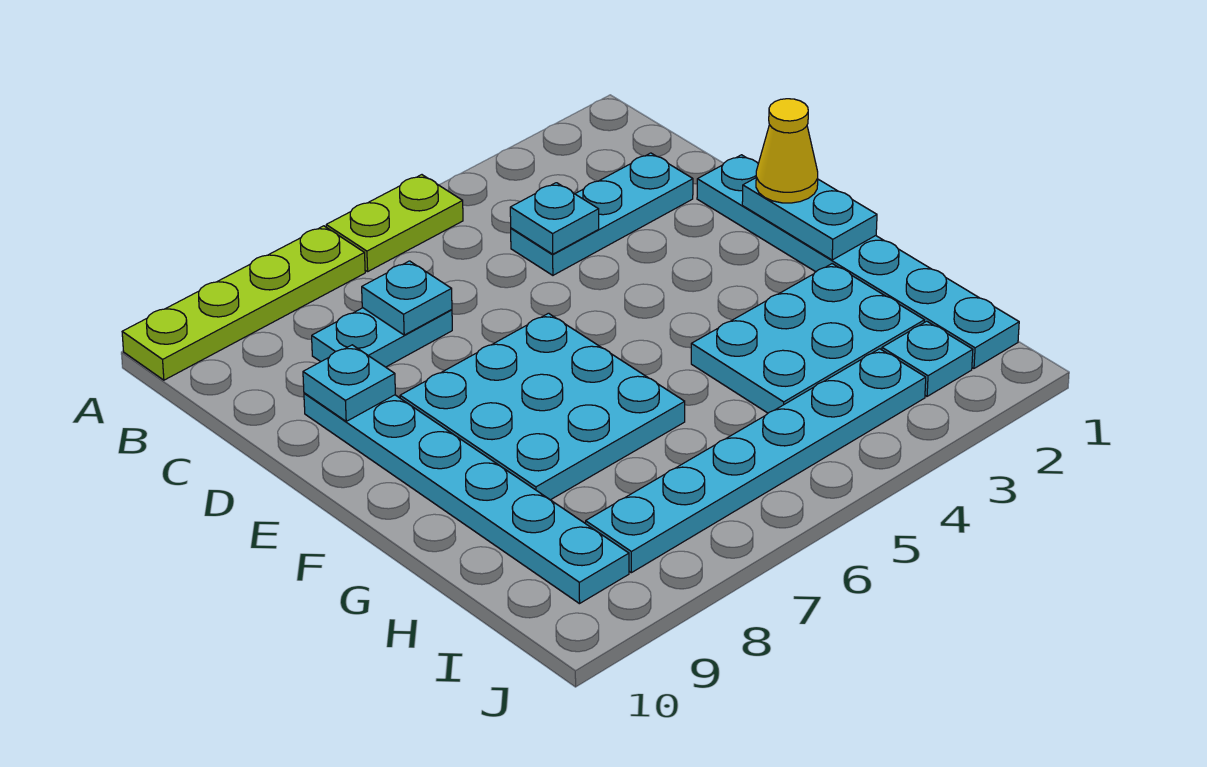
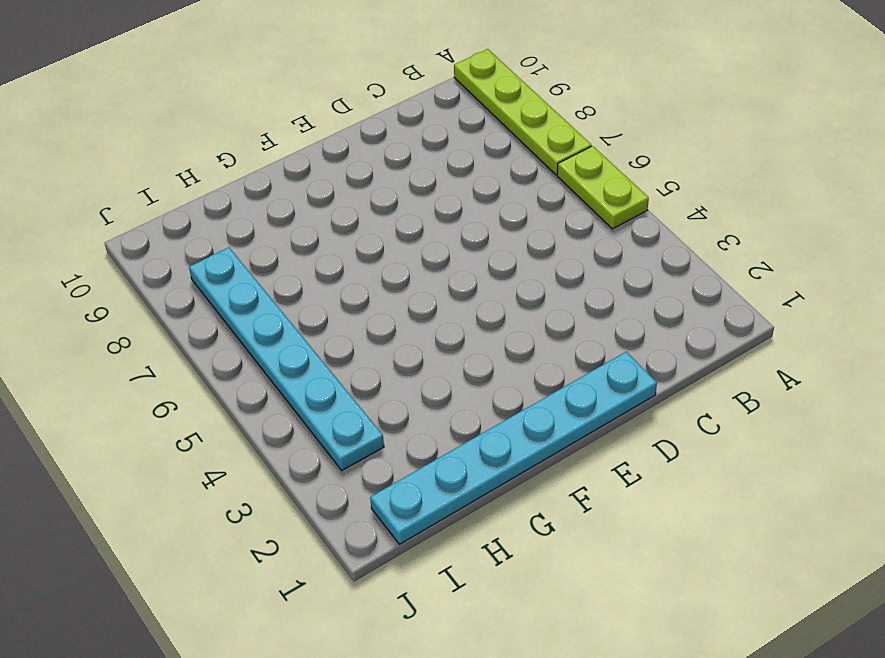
none -> cyan plate C2:C4 level 1
none -> cyan plate C7:C8 level 1
none -> cyan plate D9:I9 level 1

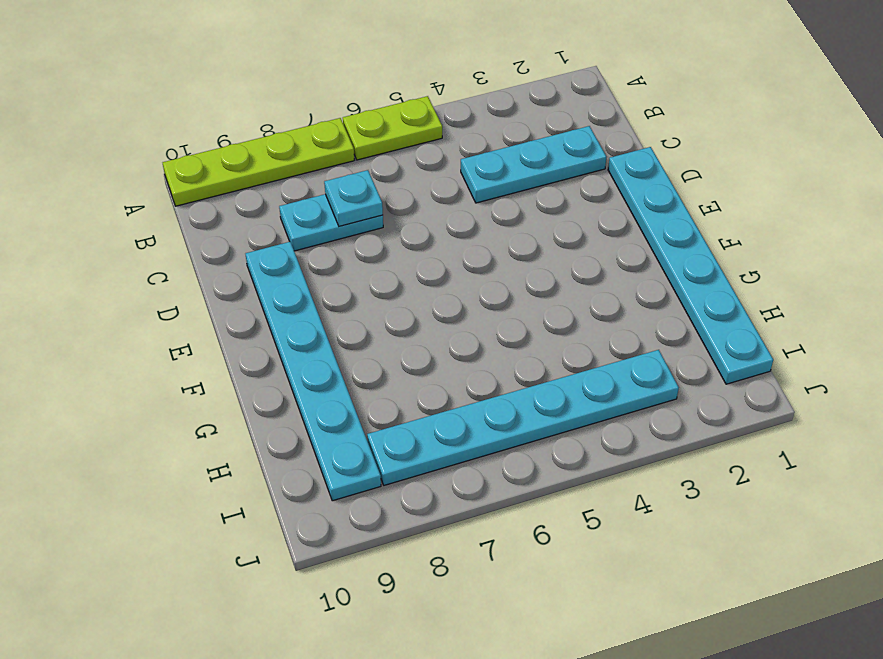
none -> cyan plate E6:G8 level 1
none -> cyan plate G2:H4 level 1
none -> cyan plate I2 level 1

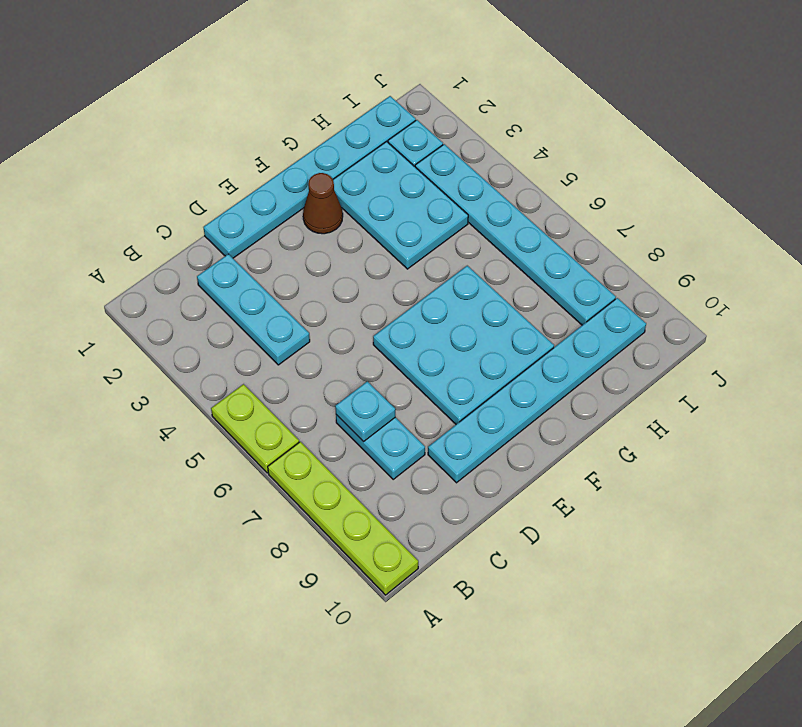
brown cone F2 level 1 -> none
none -> cyan plate C4 level 2
none -> cyan plate D9 level 2
none -> cyan plate E1:F1 level 2

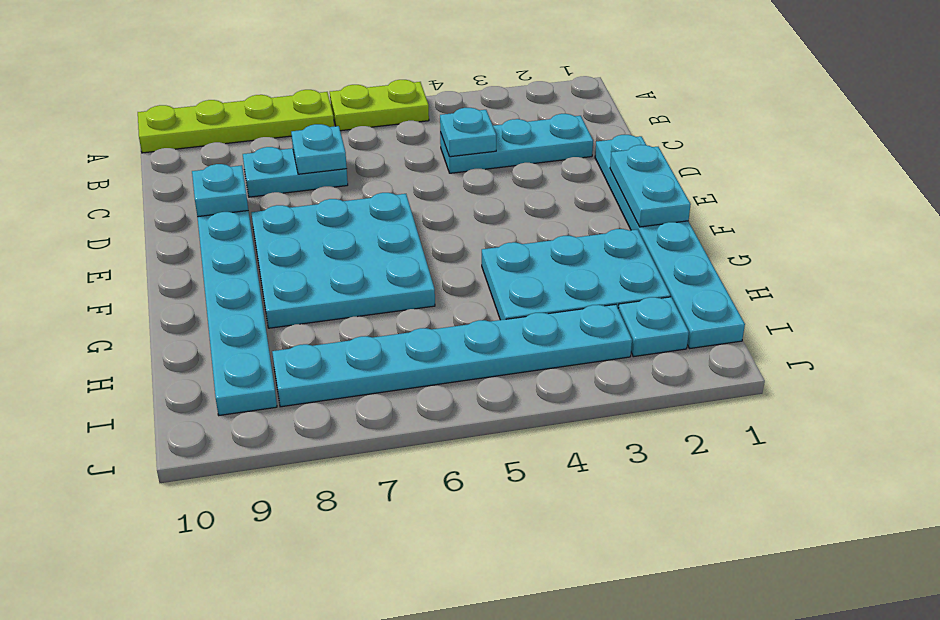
none -> yellow cone E1 level 3

